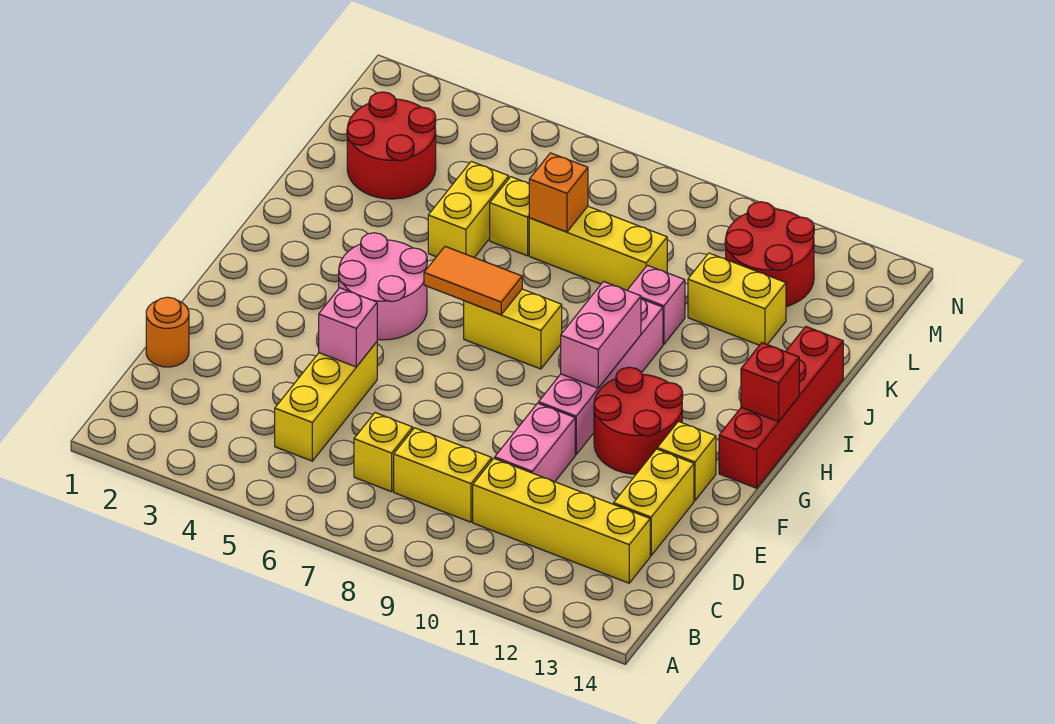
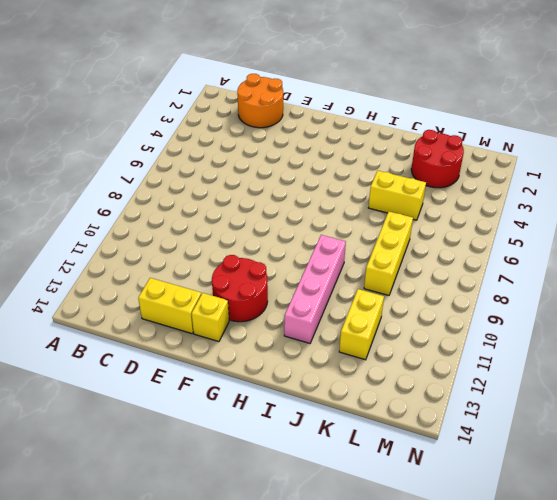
orange round brick C1:D2 level 1 -> orange round brick D1 level 1
pink brick I9:I12 level 1 -> pink brick F10:I10 level 1
none -> yellow brick C5:E5 level 1
none -> yellow brick C7 level 1
none -> yellow brick C8:C9 level 1

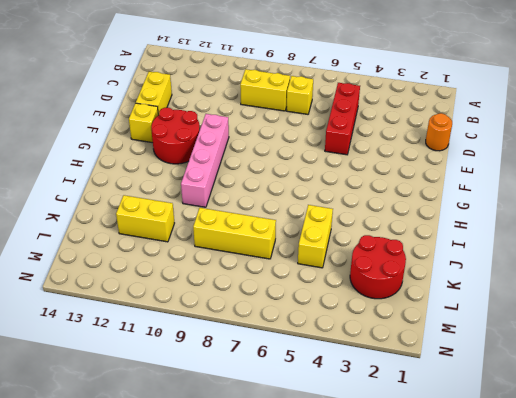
red brick C5:E5 level 1 -> yellow brick C5:E5 level 1
none -> yellow brick C10:C13 level 1
none -> pink brick D10:E10 level 1
none -> pink round brick G4:H5 level 1

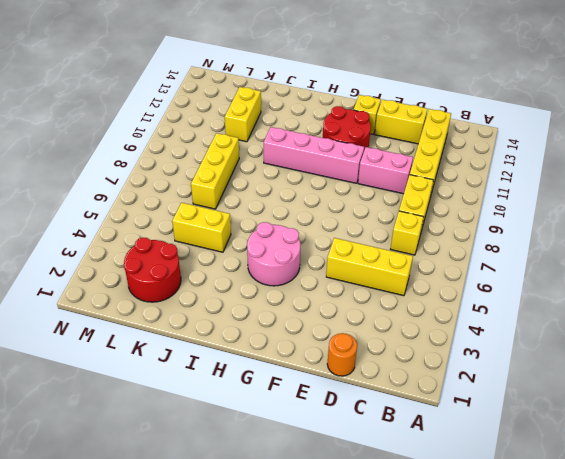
none -> red brick G14:J14 level 1
none -> yellow brick H7:H8 level 1
none -> pink brick J10 level 1

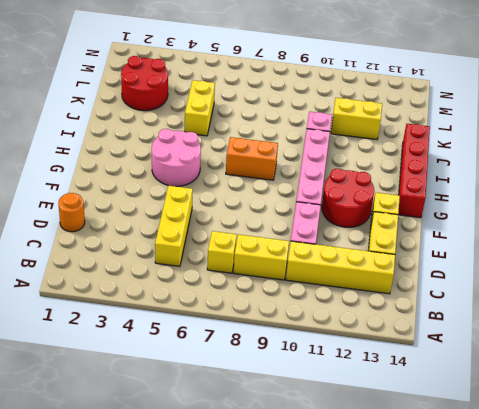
orange brick H7:H8 level 1 -> yellow brick H7:H8 level 1
none -> yellow brick K6 level 1
none -> yellow brick K7:K9 level 1
none -> red round brick L11:M12 level 1

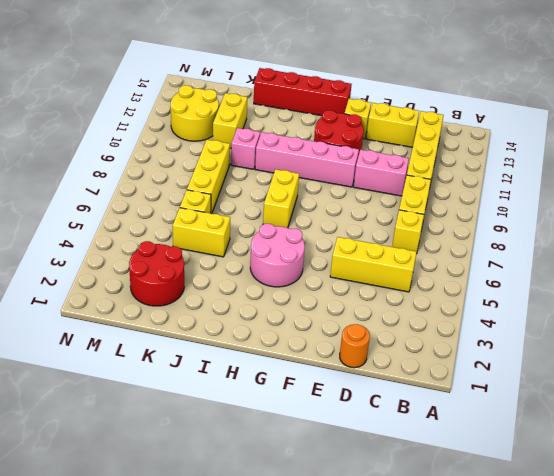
yellow round brick L11:M12 level 1 -> red round brick L11:M12 level 1
none -> pink brick E5 level 2
none -> pink brick G10:H10 level 2
none -> orange tile H6:H7 level 2

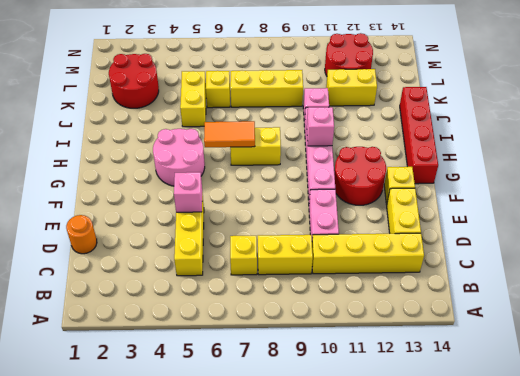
pink brick H10 level 2 -> pink brick G10:H10 level 2
none -> red brick H14 level 2
none -> orange brick K7 level 2

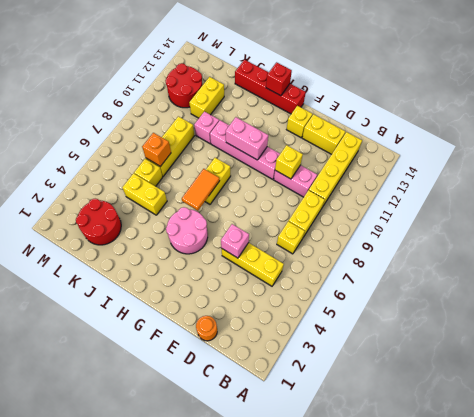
yellow brick E10 level 2 -> none
none -> red round brick F11:G12 level 1

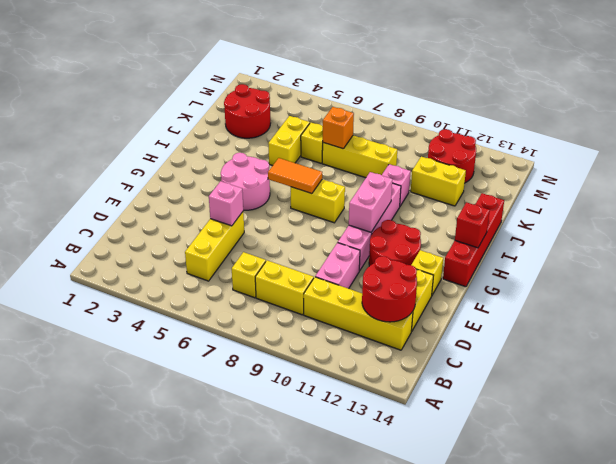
red round brick C12:D13 level 2 -> none
none -> orange round brick D1 level 1

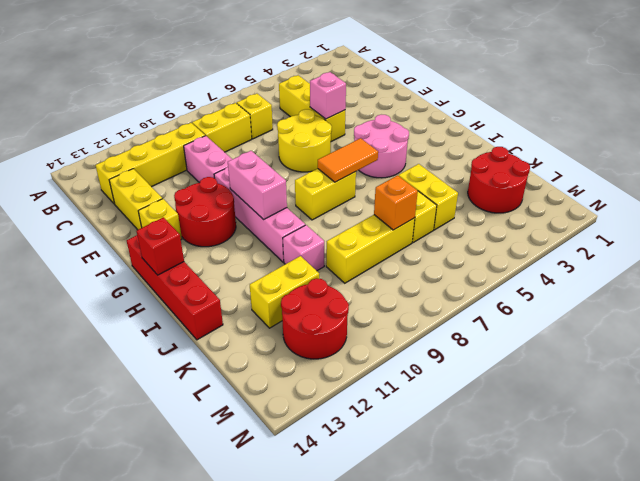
yellow round brick E6:F7 level 1 -> none
none -> orange round brick D1 level 1

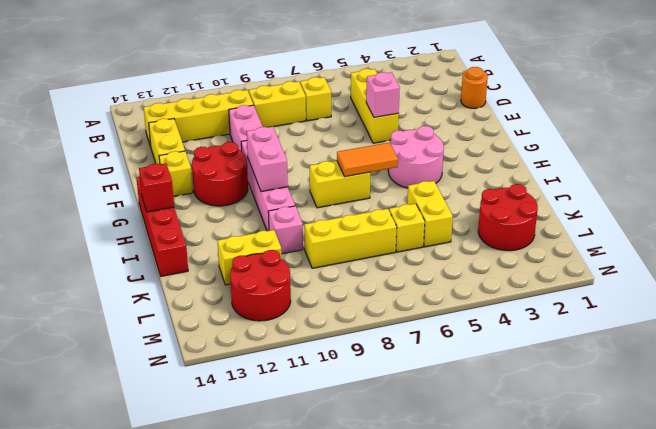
none -> orange brick K7 level 2

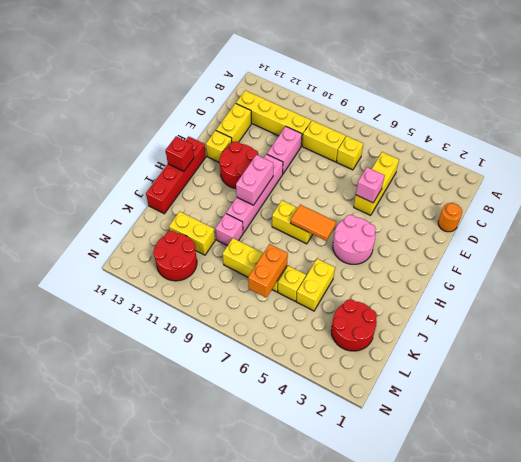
orange brick K7:L7 level 2 -> orange brick K7 level 2

